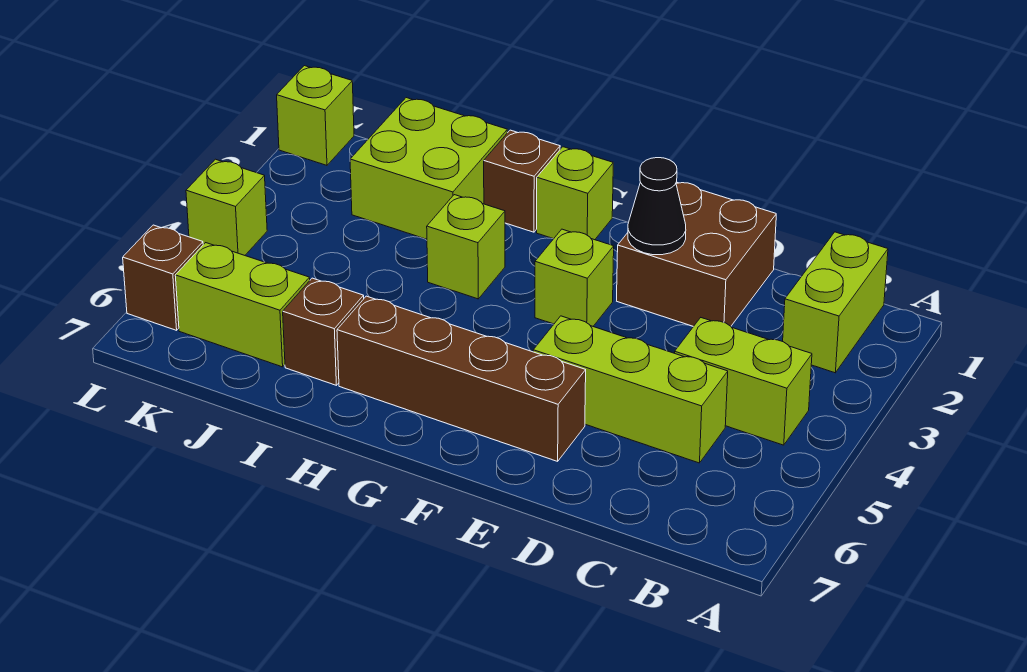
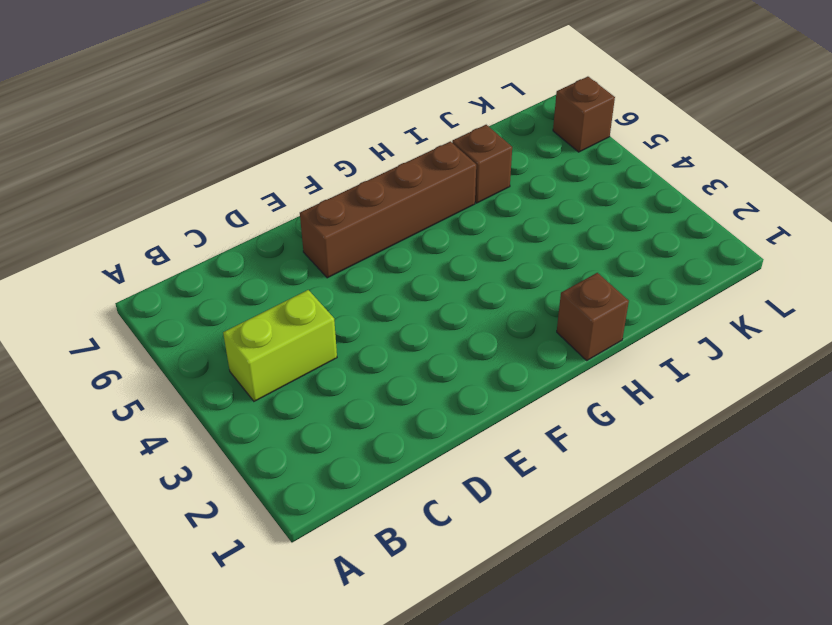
none -> lime brick B1:B2 level 1
none -> lime brick C5:E5 level 1
none -> brown brick D1:E2 level 1

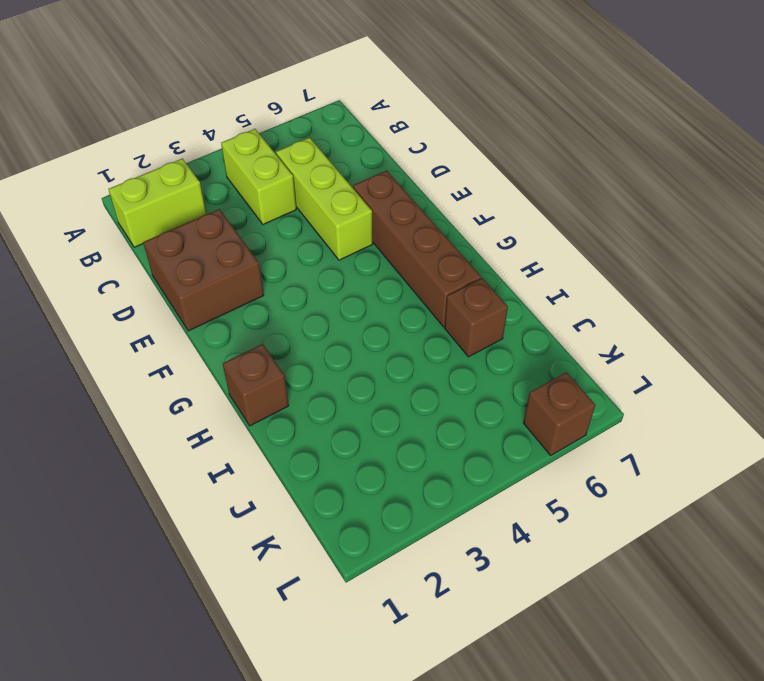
none -> lime brick F3 level 1
none -> lime brick G1 level 1
none -> lime brick H3 level 1

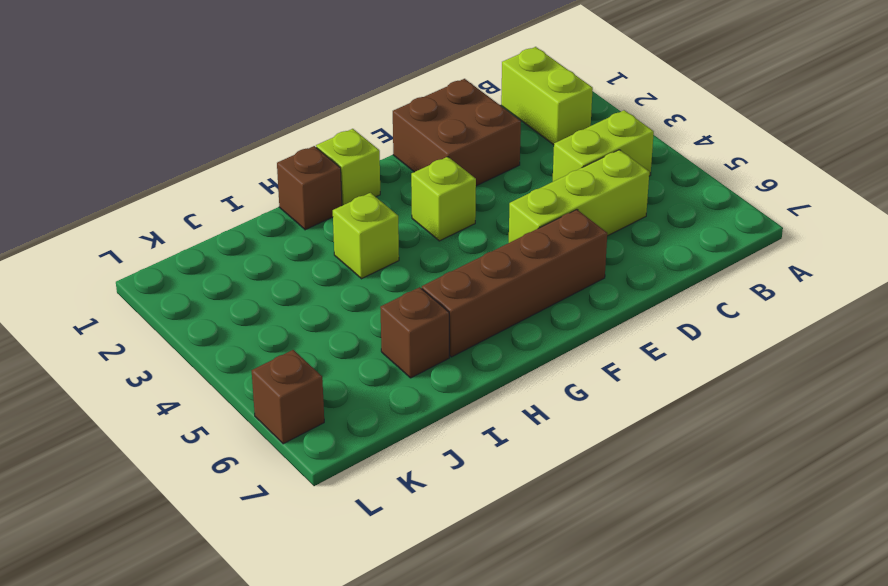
none -> lime brick I1:J2 level 1
none -> lime brick J6:K6 level 1
none -> lime brick L1 level 1

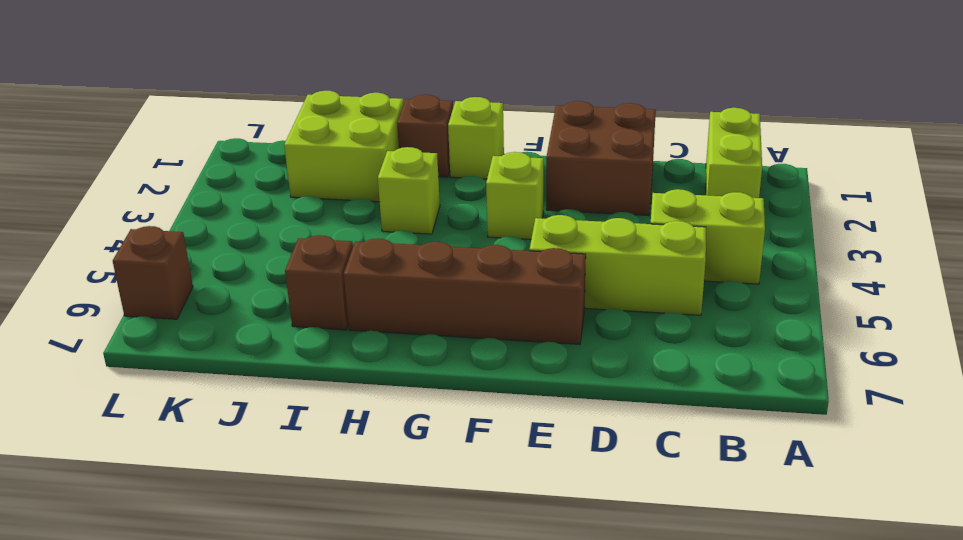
none -> lime brick J6:K6 level 1
none -> lime brick L1 level 1
none -> lime brick L4 level 1

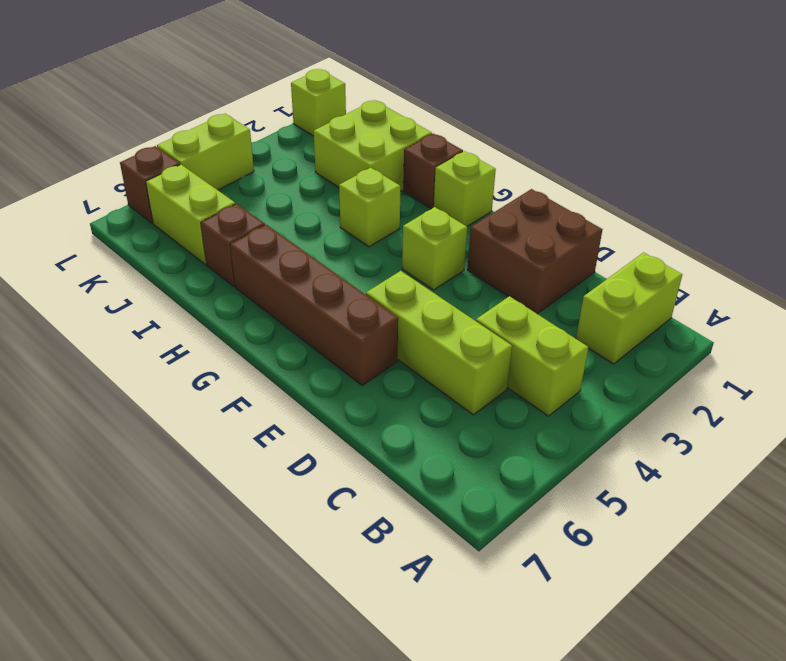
lime brick L4:L5 level 1 -> lime brick L4 level 1
none -> black cone E2 level 2

